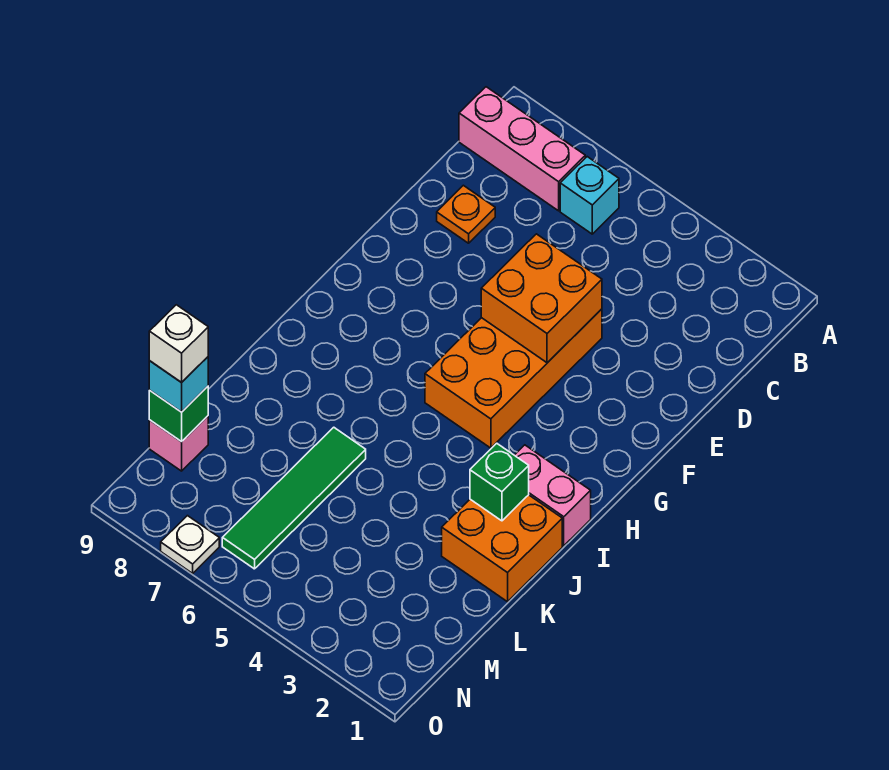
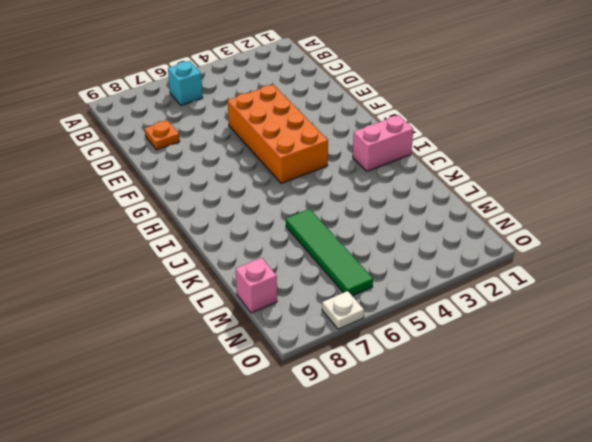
none -> pink brick B7:B9 level 1
none -> orange brick J1:K2 level 1
none -> orange brick E4:F5 level 2

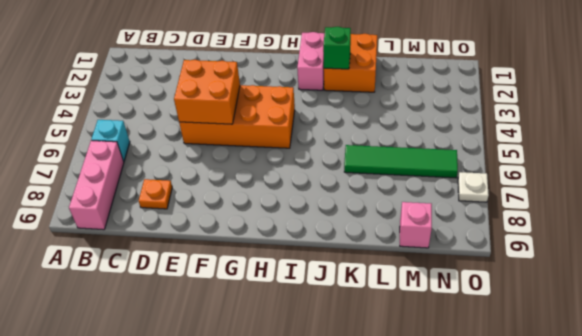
none -> green brick M9 level 2
none -> cyan brick M9 level 3
none -> white brick M9 level 4

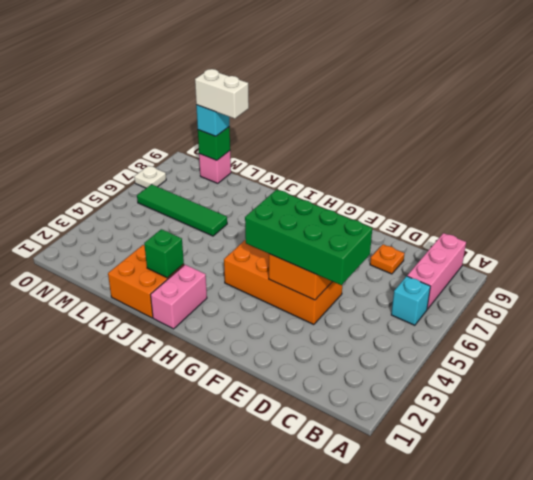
green brick D4:G5 level 3 -> none
white brick L9:M9 level 4 -> white brick M9 level 4

